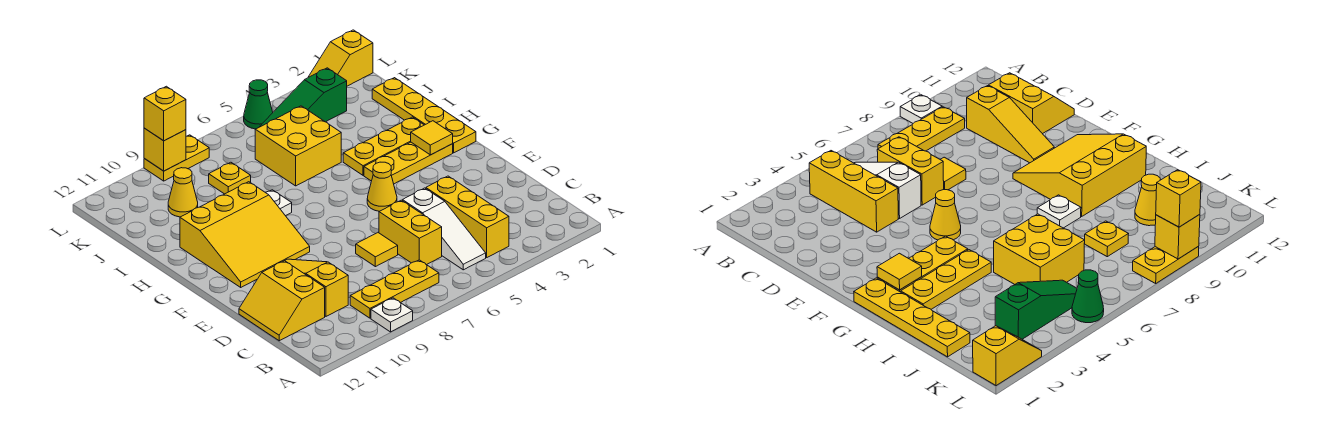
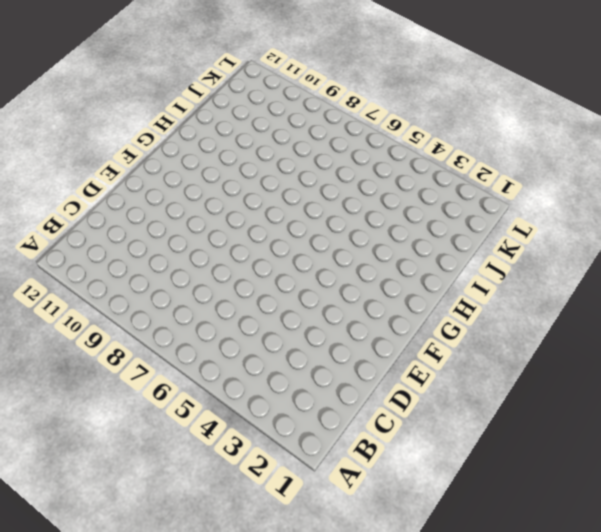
none -> white plate A9 level 1
none -> yellow brick B4:D4 level 1
none -> white slope B5:D5 level 1 top D

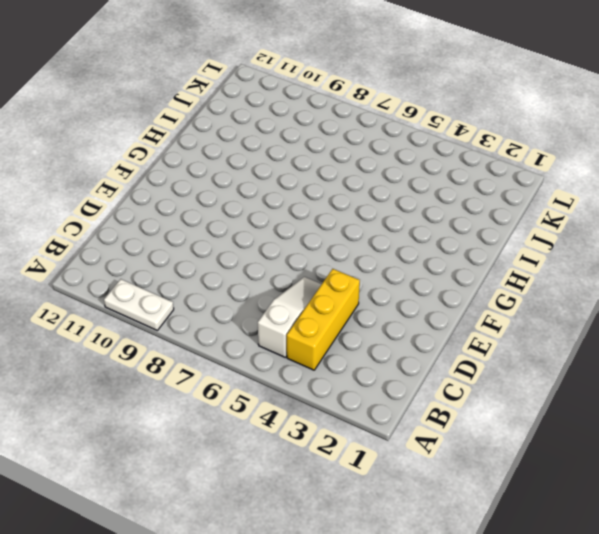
white plate A9:A10 level 1 -> white plate A9 level 1
white slope B5:D5 level 1 top B -> white slope B5:D5 level 1 top D
none -> yellow plate B7:B9 level 1
none -> yellow brick C6:D6 level 1
none -> yellow slope C10:E10 level 1 top C

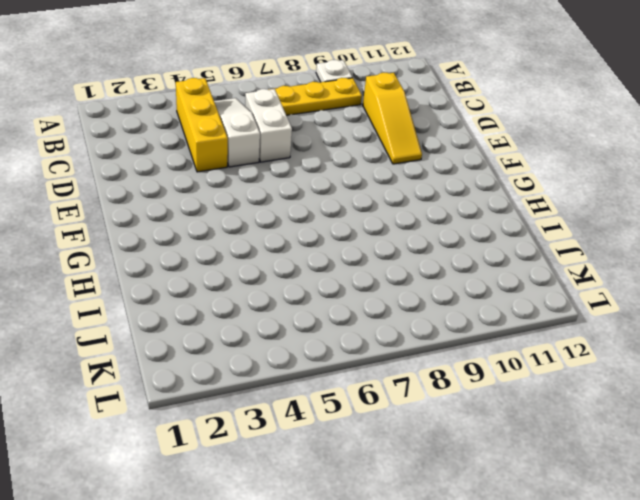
white brick C6:D6 level 1 -> yellow brick C6:D6 level 1
none -> yellow slope C11:D12 level 1 top 11
none -> yellow tile D7 level 1
none -> yellow cone F5 level 1

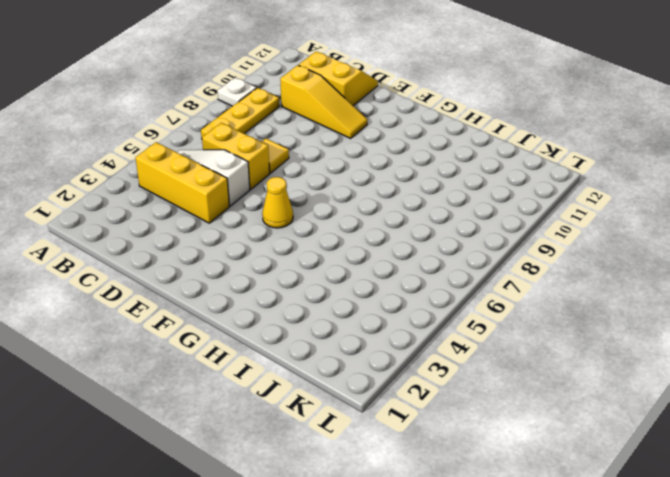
none -> yellow slope F9:H11 level 1 top H
none -> yellow plate G1:J1 level 1
none -> yellow plate G2:G4 level 1

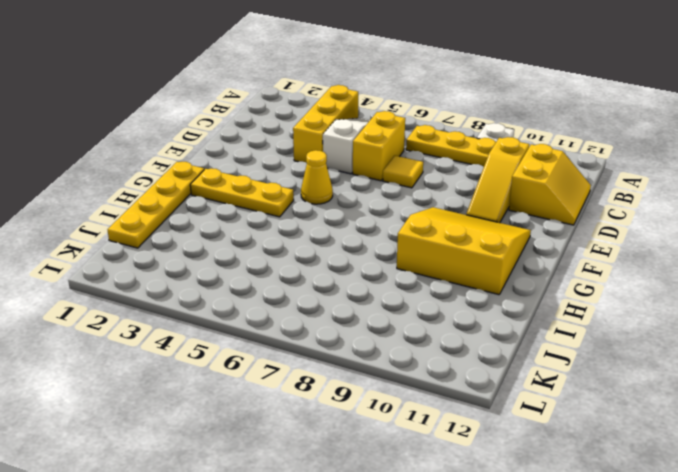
none -> yellow plate H2:H4 level 1
none -> white plate H8 level 1
none -> yellow brick I5:J6 level 1

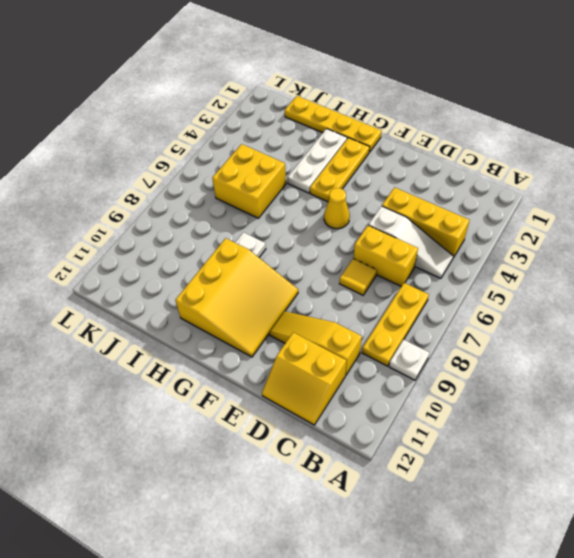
white plate H2:H4 level 1 -> yellow plate H2:H4 level 1
none -> yellow plate J8 level 1
none -> yellow cone J10 level 1
none -> green slope K3:K5 level 1 top 3

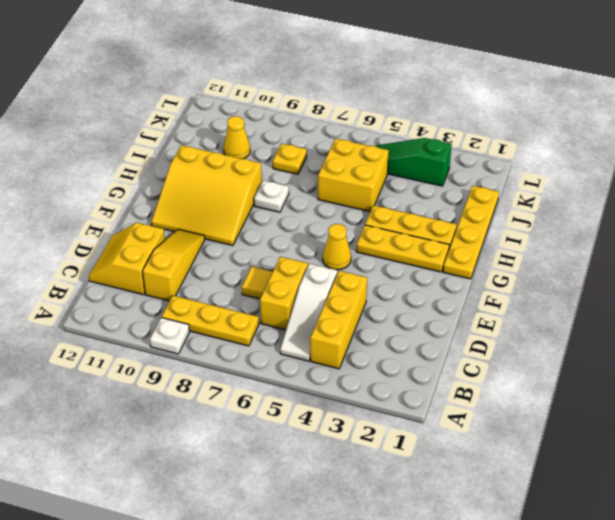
none -> yellow slope L1:L2 level 1 top 1
none -> green cone L5 level 1
none -> yellow plate L8:L9 level 1

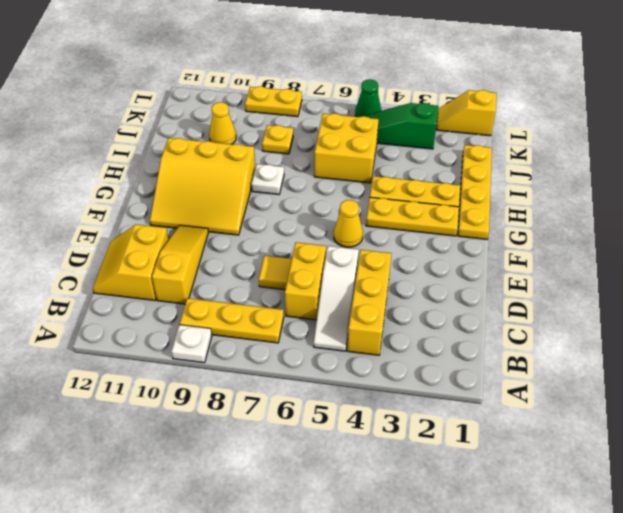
none -> yellow tile G2 level 2
none -> yellow brick L9 level 2
none -> yellow brick L9 level 3

